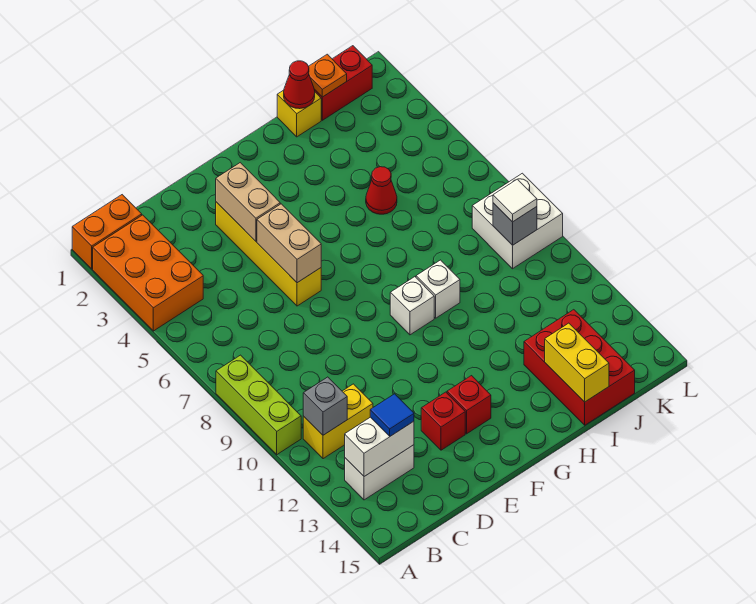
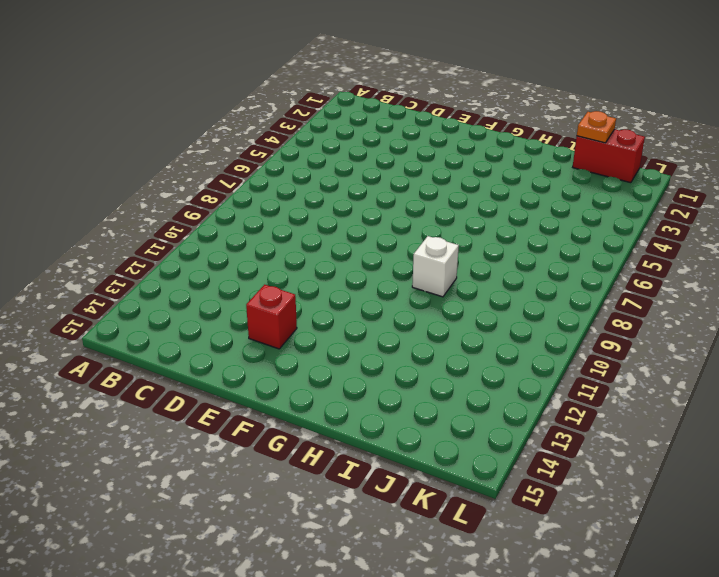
none -> orange brick A1:B1 level 1
none -> orange brick A2:B4 level 1
none -> lime brick A8:A10 level 1

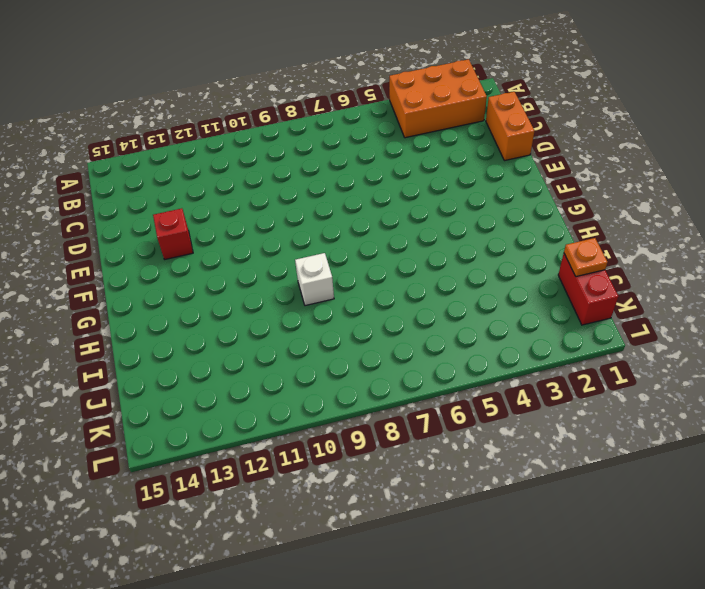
orange brick C1:D1 level 1 -> orange brick A1:B1 level 1
none -> lime brick A8:A10 level 1
none -> yellow brick B11:C11 level 1
none -> white brick B13:C13 level 1

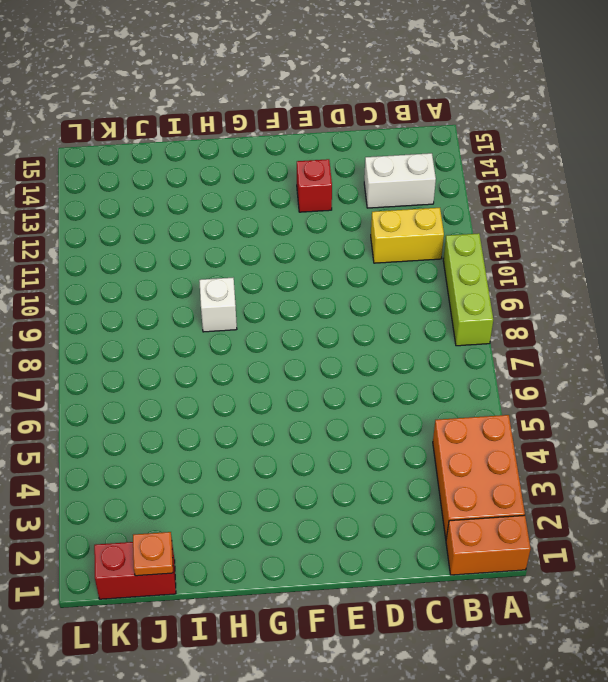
none -> yellow brick E3:E6 level 1
none -> red brick F13 level 1
none -> white brick G9 level 1

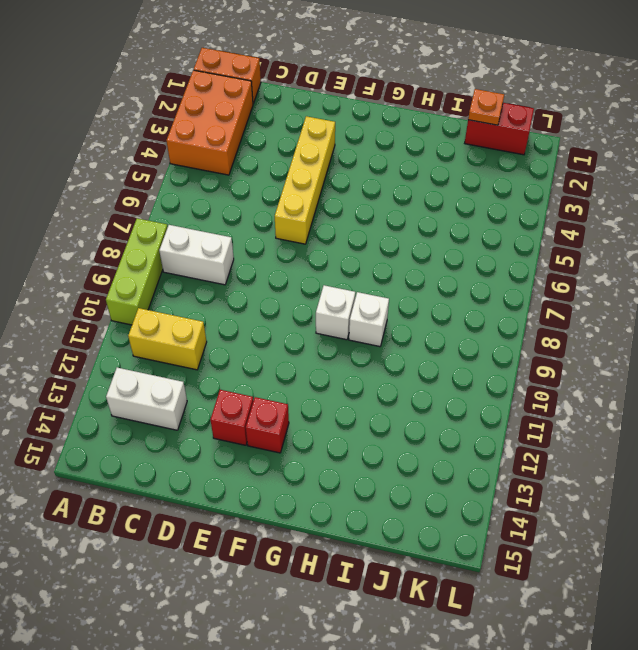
white brick B8:C8 level 1 -> white brick B13:C13 level 2
none -> yellow brick I1 level 1
none -> red cone I5 level 1
none -> red brick I13:J15 level 1

